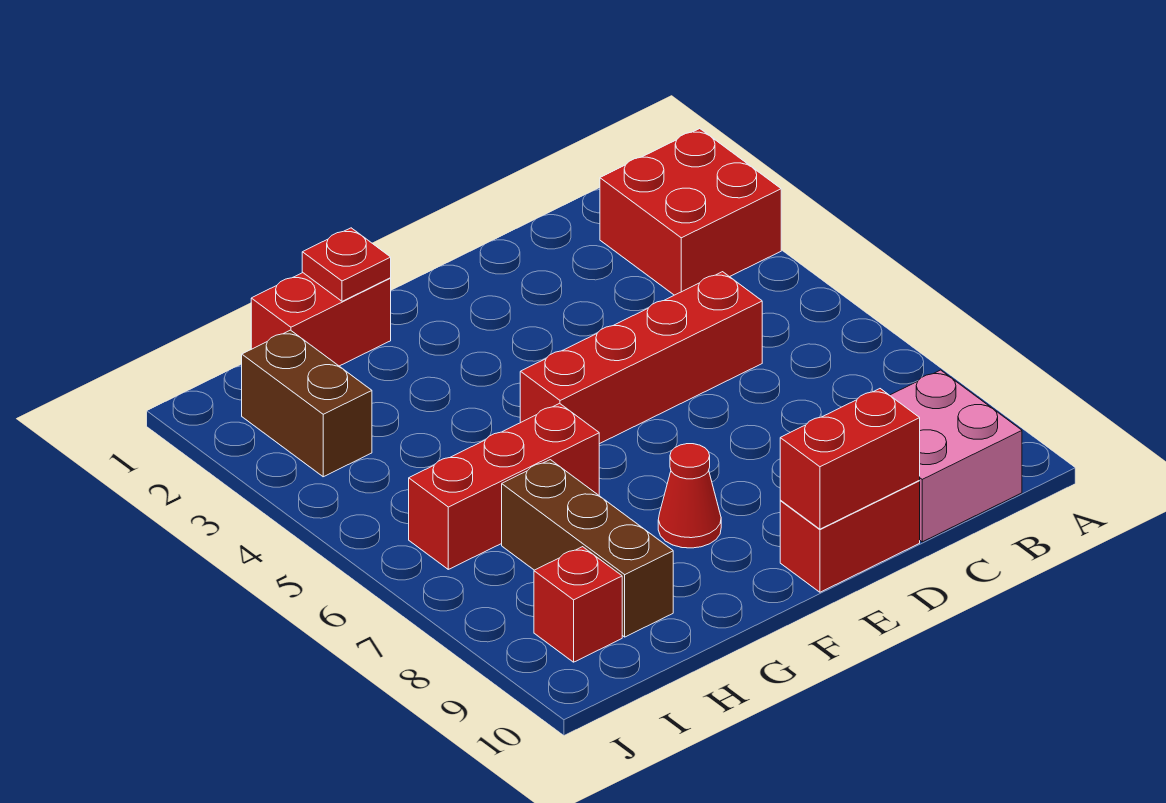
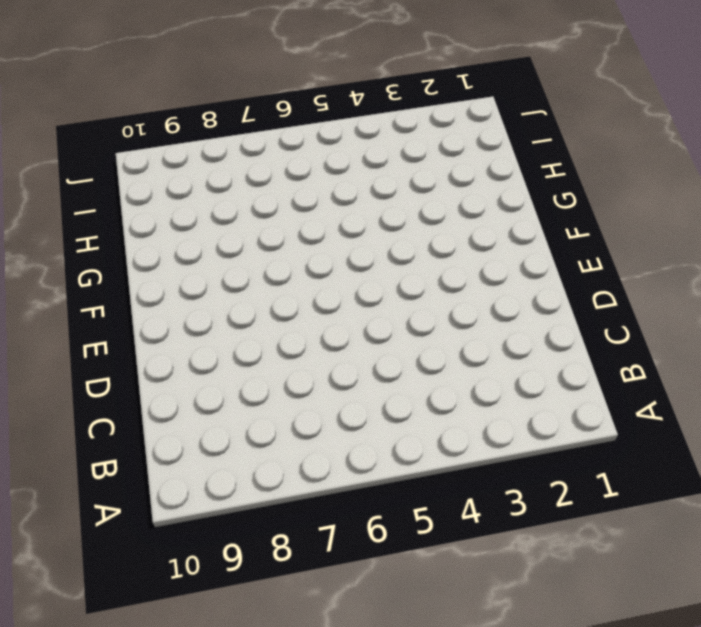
none -> red brick A2:B3 level 1
none -> pink brick B9:C10 level 1
none -> red brick C5:F5 level 1

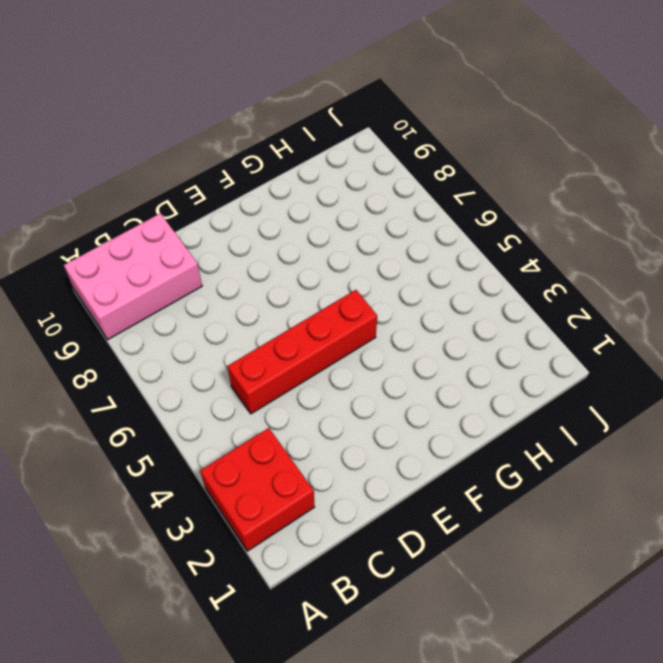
pink brick A9:C10 level 1 -> pink brick B9:C10 level 1
none -> red brick D10:E10 level 1
none -> red cone F8 level 1
none -> red brick G1:H1 level 1

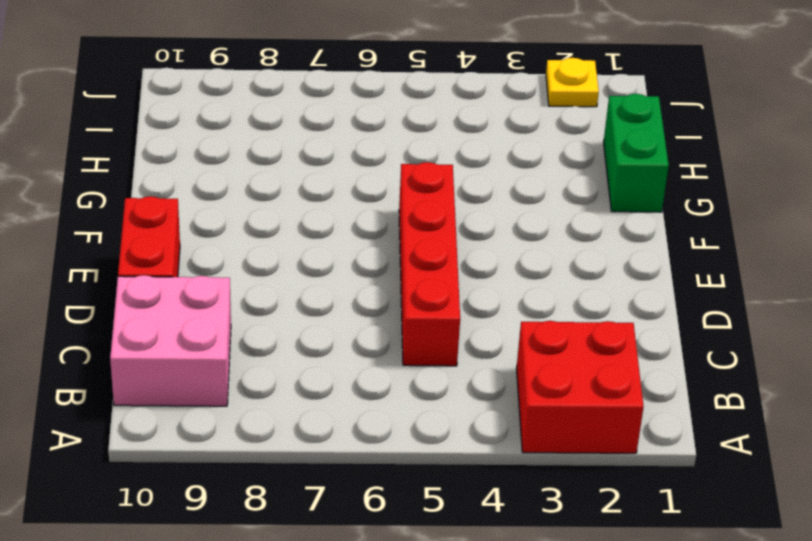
green brick G1:H1 level 1 -> red brick G1:H1 level 1
yellow plate J2 level 1 -> none
none -> red cone F8 level 1
none -> red brick G6:I6 level 1
none -> brown brick H7:H9 level 1

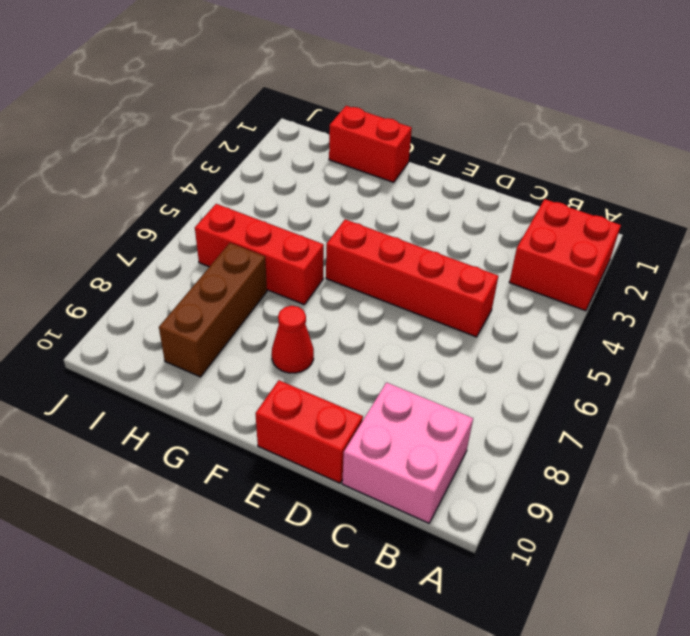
none -> brown brick I2:I3 level 1
none -> red brick I9 level 1
none -> red brick D10:E10 level 2

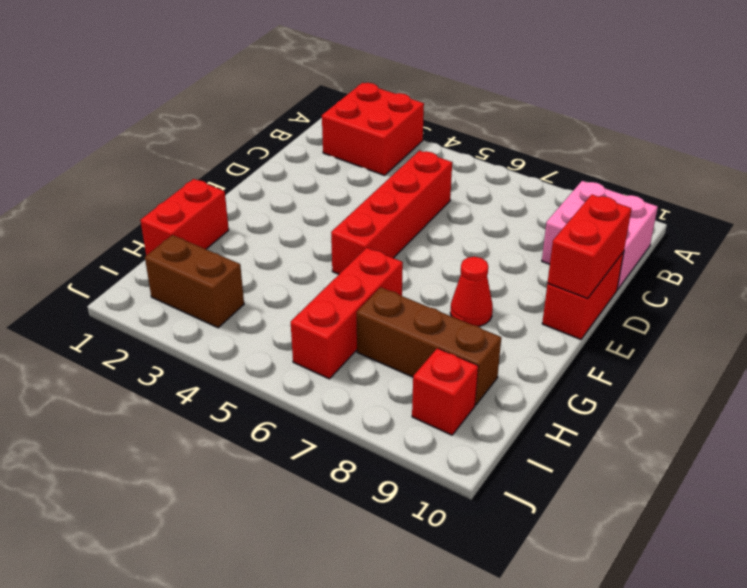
none -> red plate G1 level 2

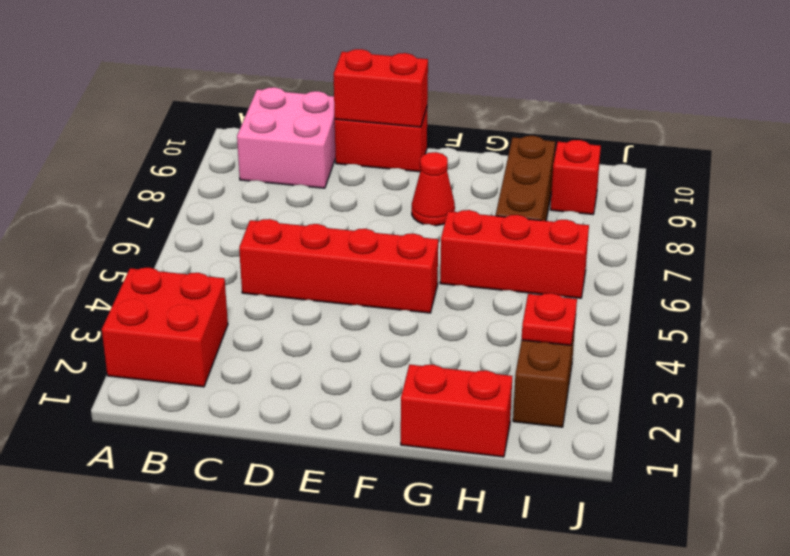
red plate I3 level 2 -> red plate G1 level 2

